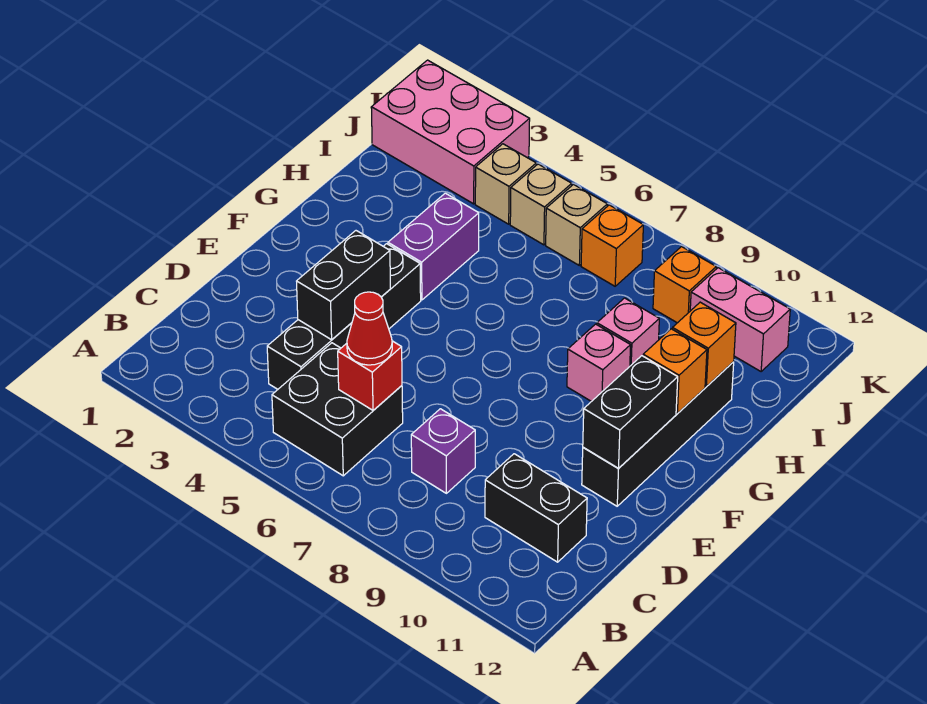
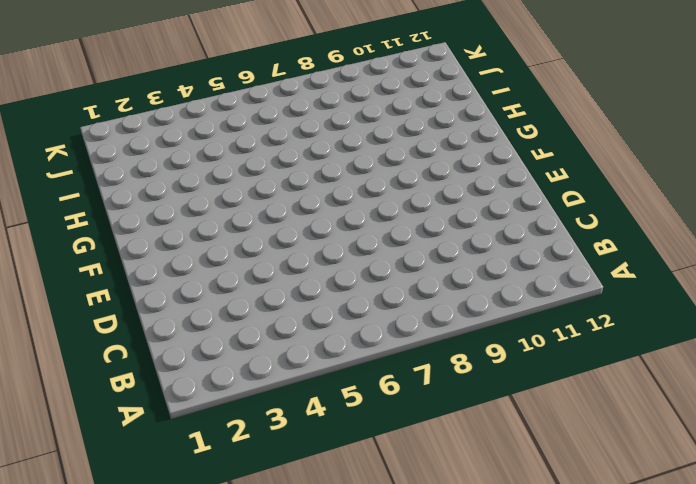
none -> black brick B5:C6 level 1
none -> black brick C4:F4 level 1
none -> purple brick C8 level 1

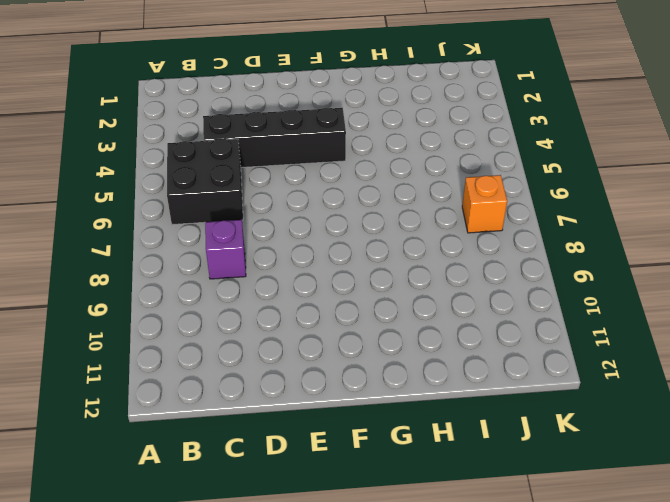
none -> black brick C10:C11 level 1
none -> black brick E11:H11 level 1
none -> purple brick G4:H4 level 1

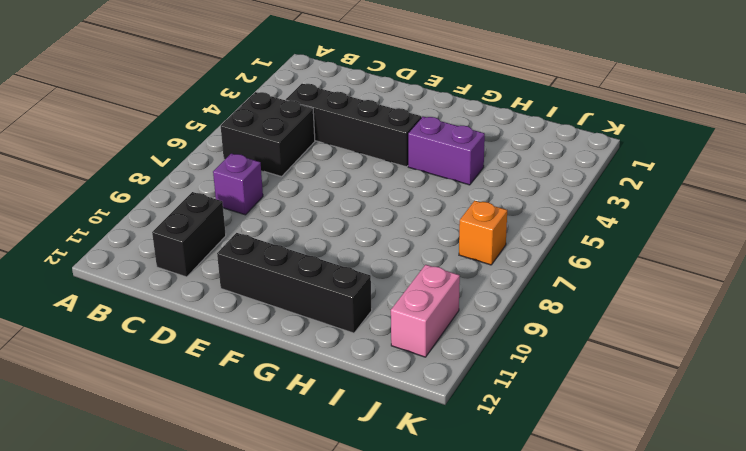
none -> pink brick G9 level 1
none -> pink brick H9 level 1
none -> pink brick J1:K3 level 1

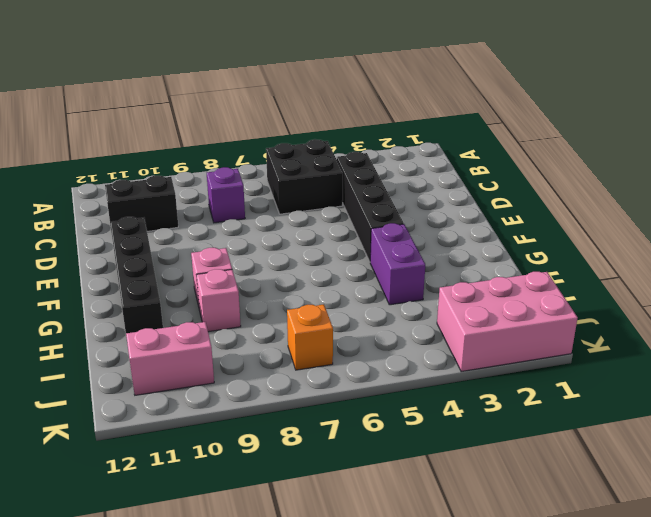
none -> tan brick J4 level 1
none -> tan brick J5 level 1
none -> tan brick J6 level 1

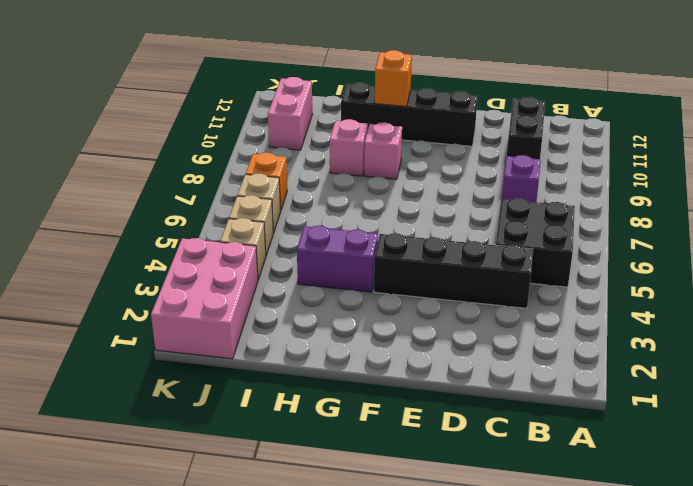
none -> orange brick J9 level 1
none -> red brick C6 level 2
none -> black brick D4:E4 level 2

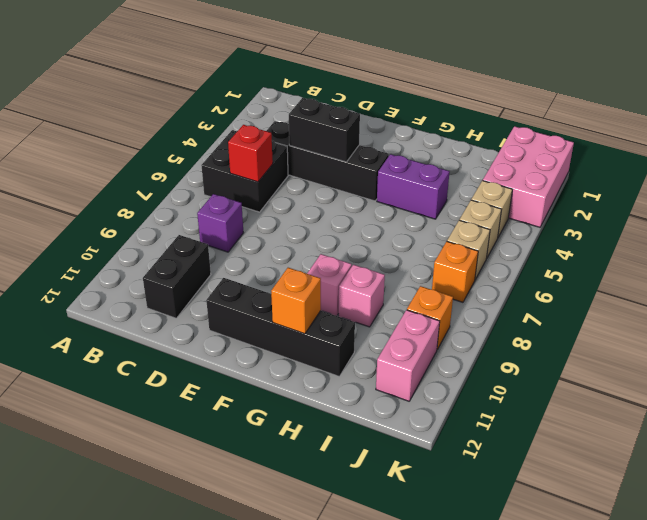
none -> black brick E11:F11 level 2
none -> orange brick H11 level 2
none -> red cone C6 level 3

